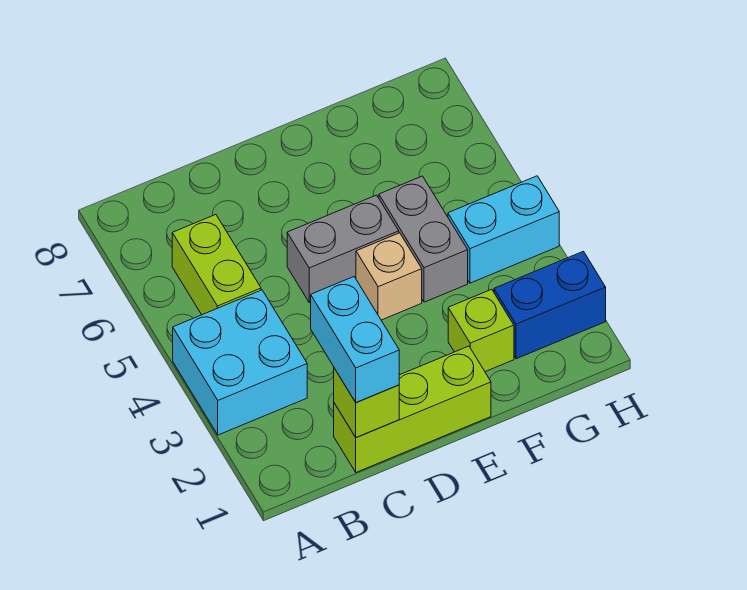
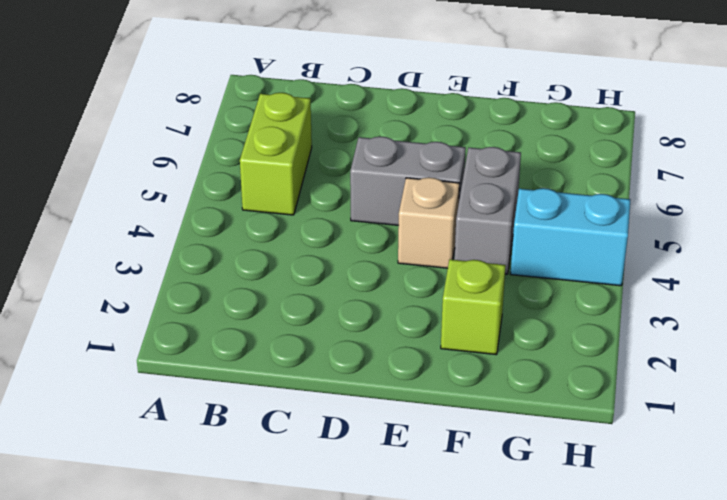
none -> cyan brick A3:B4 level 1
none -> lime brick C1:E1 level 1

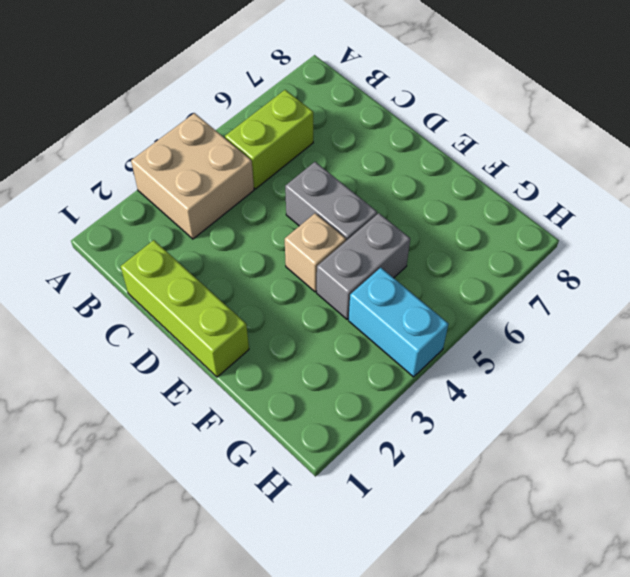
tan brick A3:B4 level 1 -> cyan brick A3:B4 level 1
none -> lime brick F2 level 1
none -> blue brick G2:H2 level 1

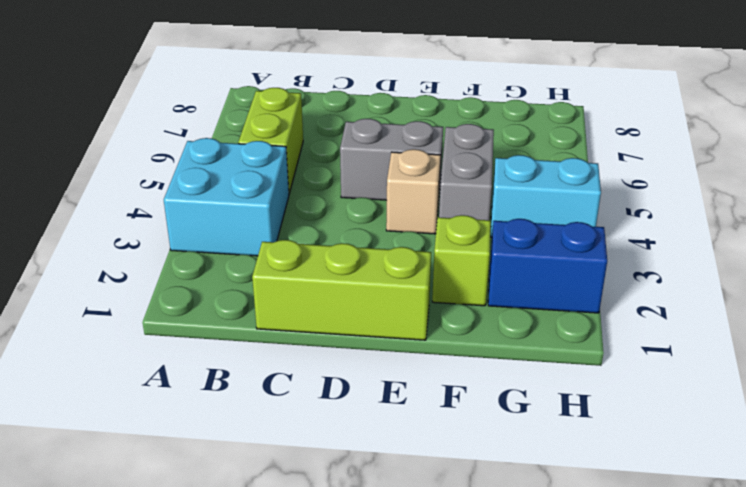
none -> lime brick C1 level 2
none -> cyan brick C1:C2 level 3

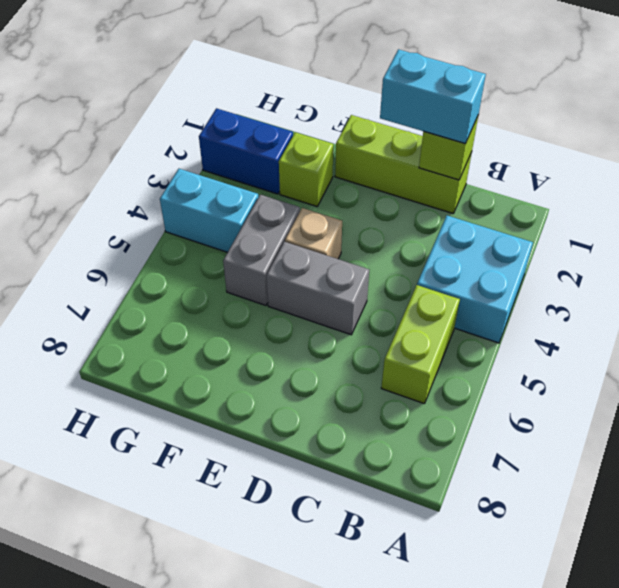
cyan brick C1:D1 level 3 -> cyan brick C1:C2 level 3

